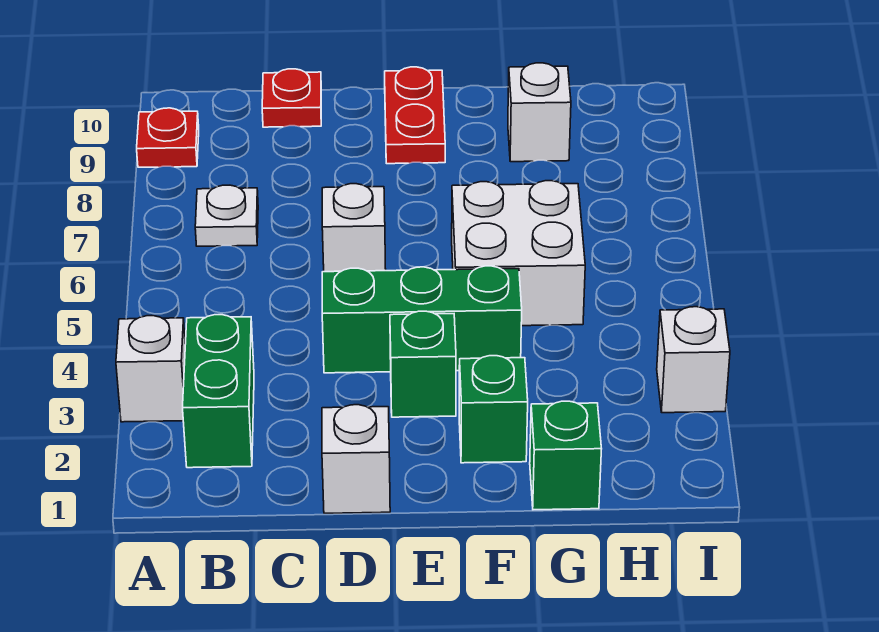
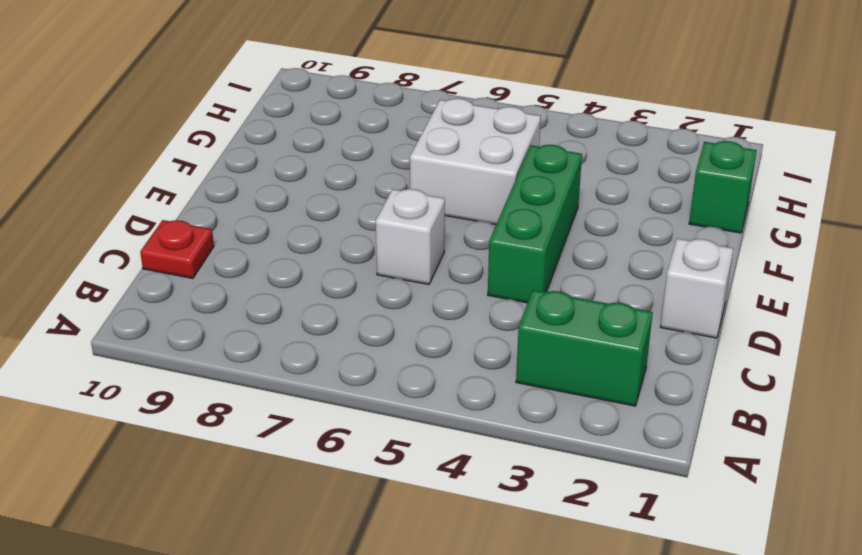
none -> white brick A3 level 1
none -> red plate A9 level 1
none -> white plate B7 level 1

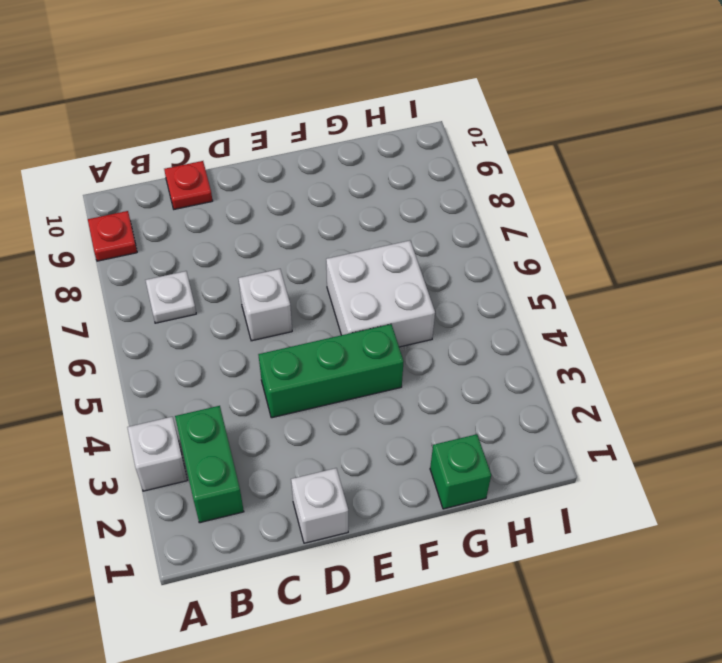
none -> green brick E3 level 1
none -> red plate E9:E10 level 1
none -> green brick F2 level 1

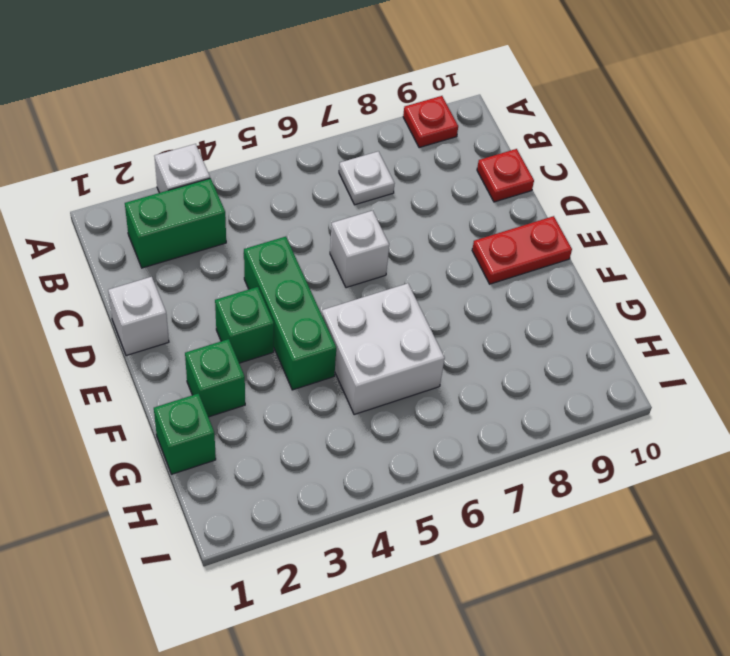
none -> white brick G9 level 1
none -> white brick I3 level 1

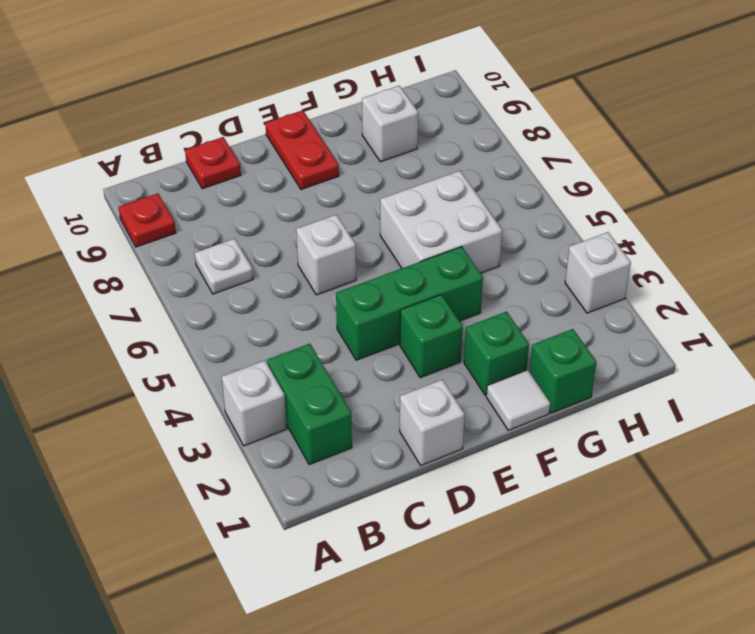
white tile F1 level 1 -> none

